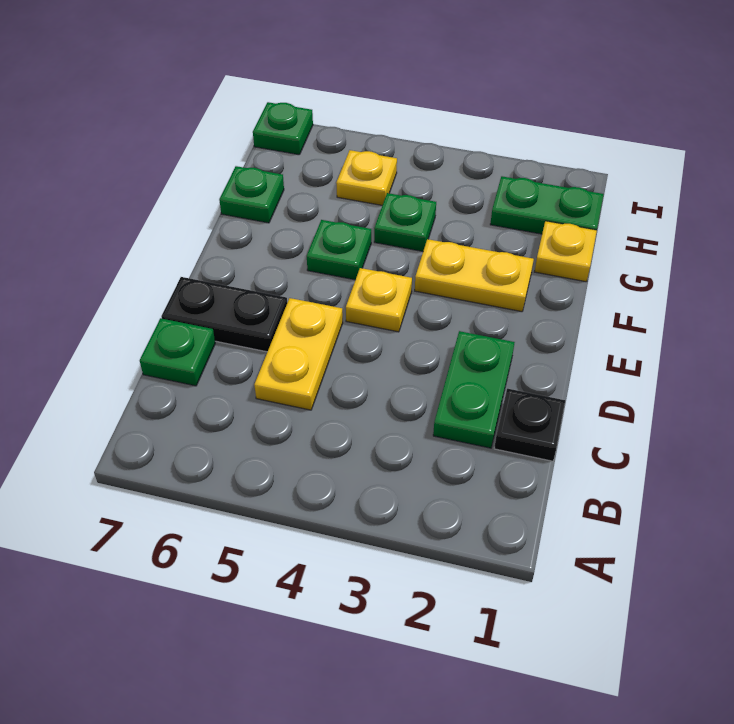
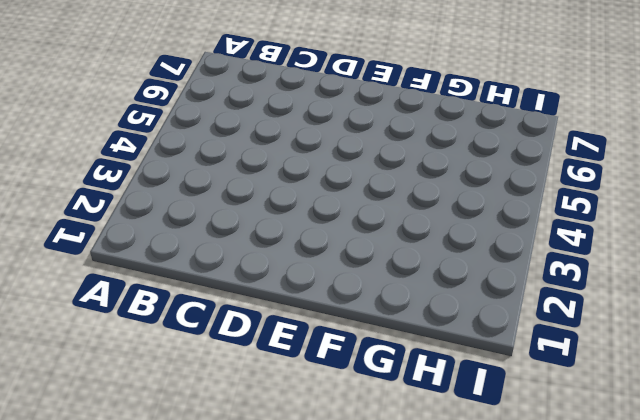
none -> black plate C1 level 1
none -> green plate C2:D2 level 1
none -> yellow plate C5:D5 level 1

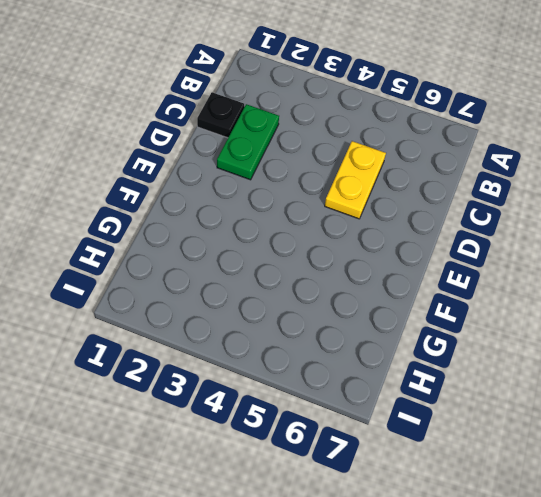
none -> green plate C7 level 1
none -> black plate D6:D7 level 1
none -> yellow plate E4 level 1

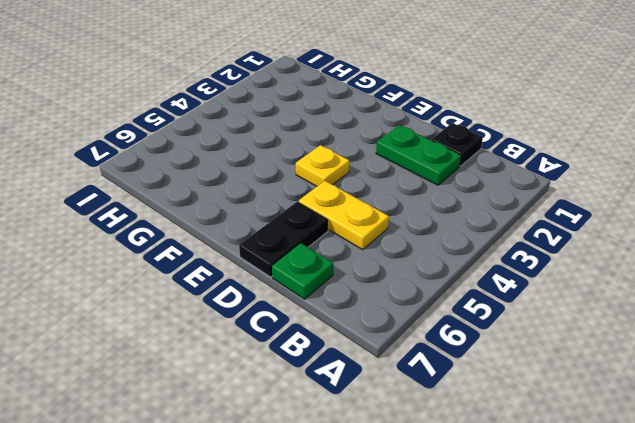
none -> yellow plate F2:F3 level 1
none -> green plate F5 level 1
none -> yellow plate G1 level 1

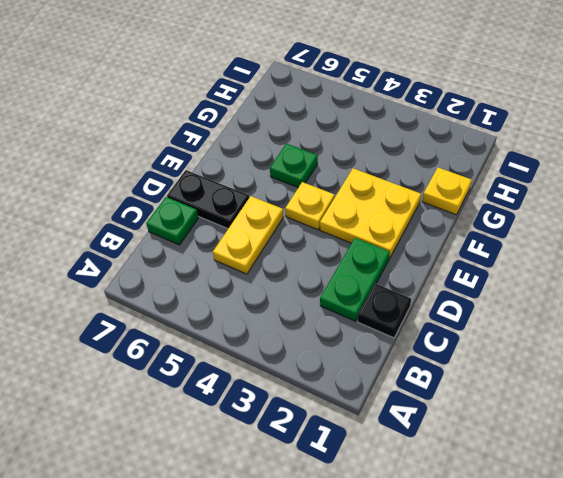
yellow plate E2:F3 level 1 -> yellow plate F2:F3 level 1
none -> green plate G4 level 1
none -> green plate G7 level 1
none -> green plate H1:H2 level 1

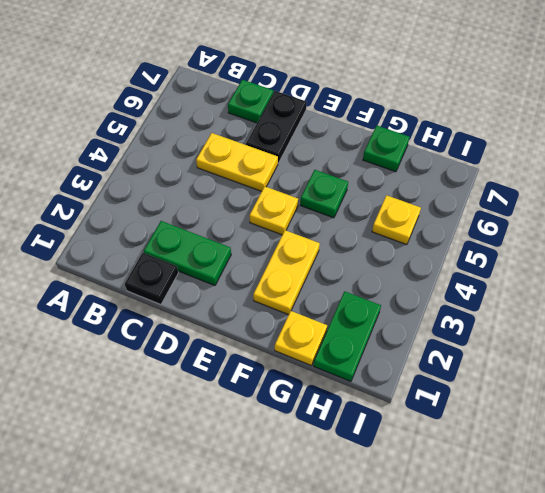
none -> green plate G4 level 1
none -> green plate I7 level 1

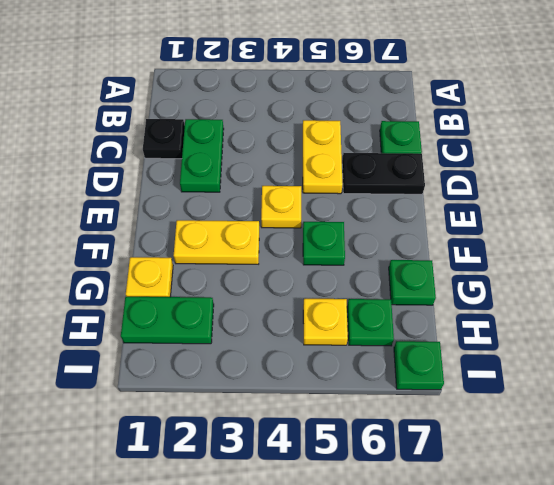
green plate H6 level 1 -> green plate G4 level 1

